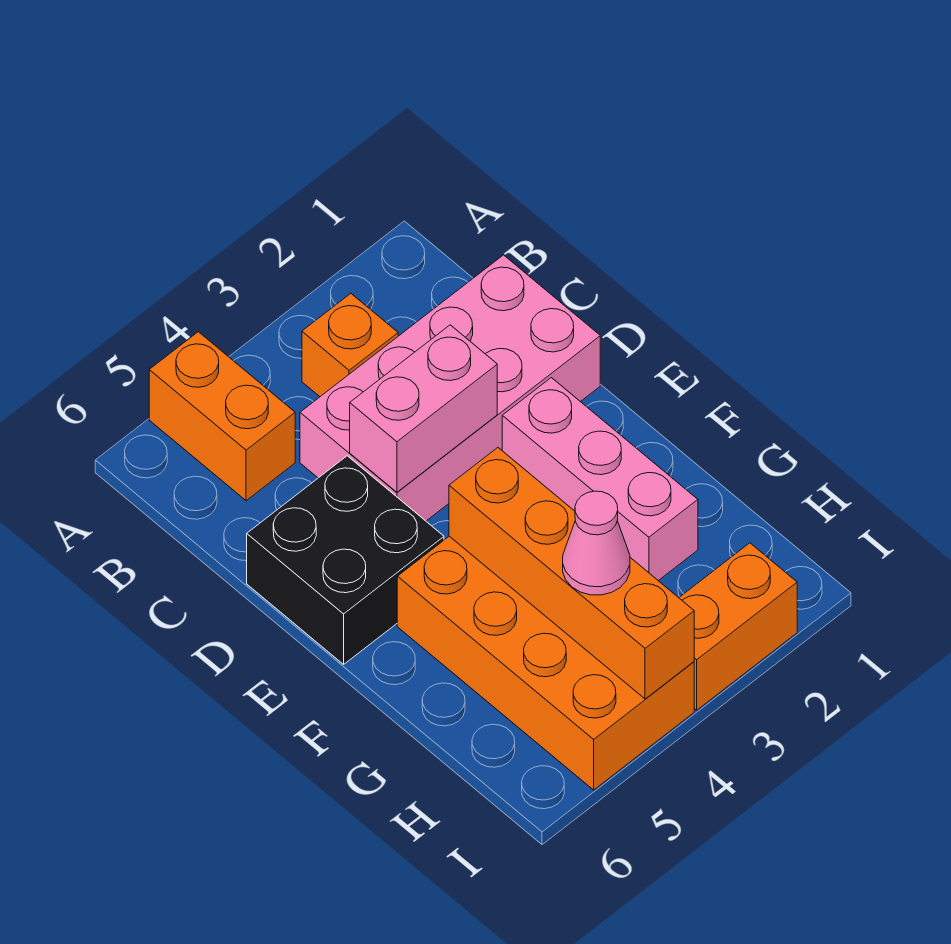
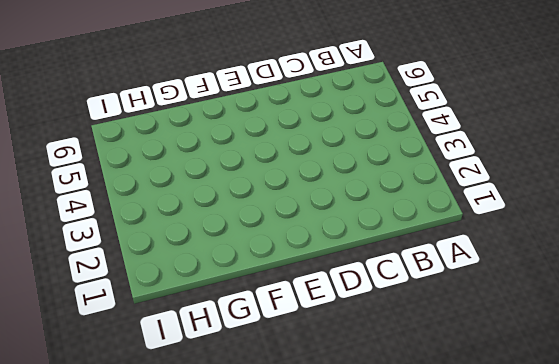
none -> orange brick A5:B5 level 1
none -> orange brick B3 level 1

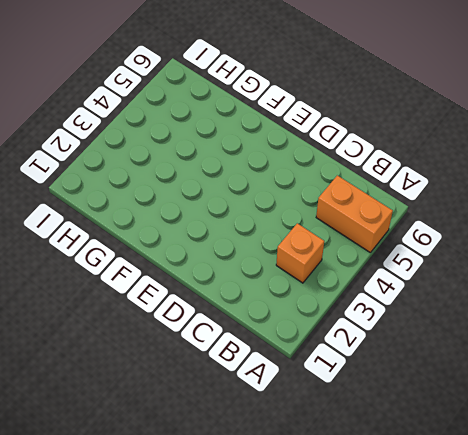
none -> pink brick C1:D4 level 1
none -> black brick D5:E6 level 1

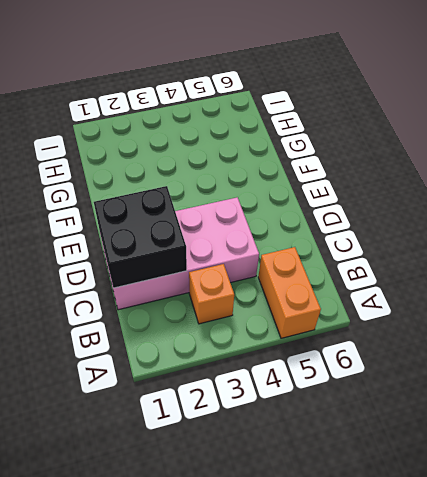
black brick C1:D2 level 2 -> black brick D5:E6 level 1
none -> pink brick E2:G2 level 1
none -> orange brick F4:I5 level 1

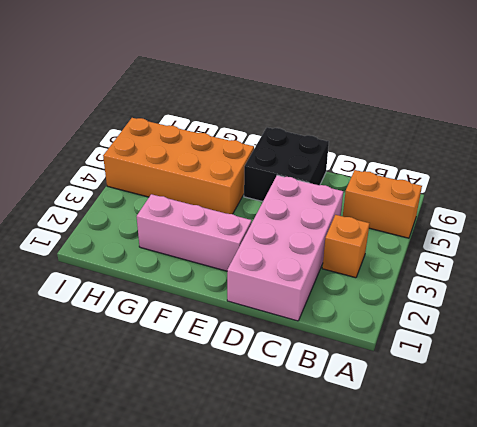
none -> orange brick I2:I3 level 1
none -> pink brick D3:D4 level 2

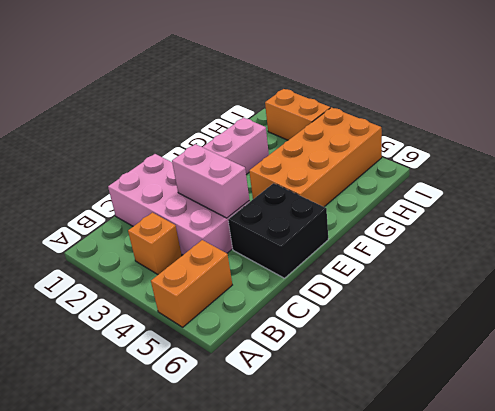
none -> orange brick F4:I4 level 2
none -> pink cone H4 level 3

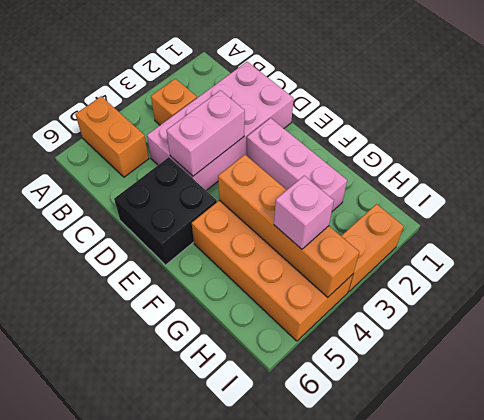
pink brick H4 level 3 -> pink cone H4 level 3

